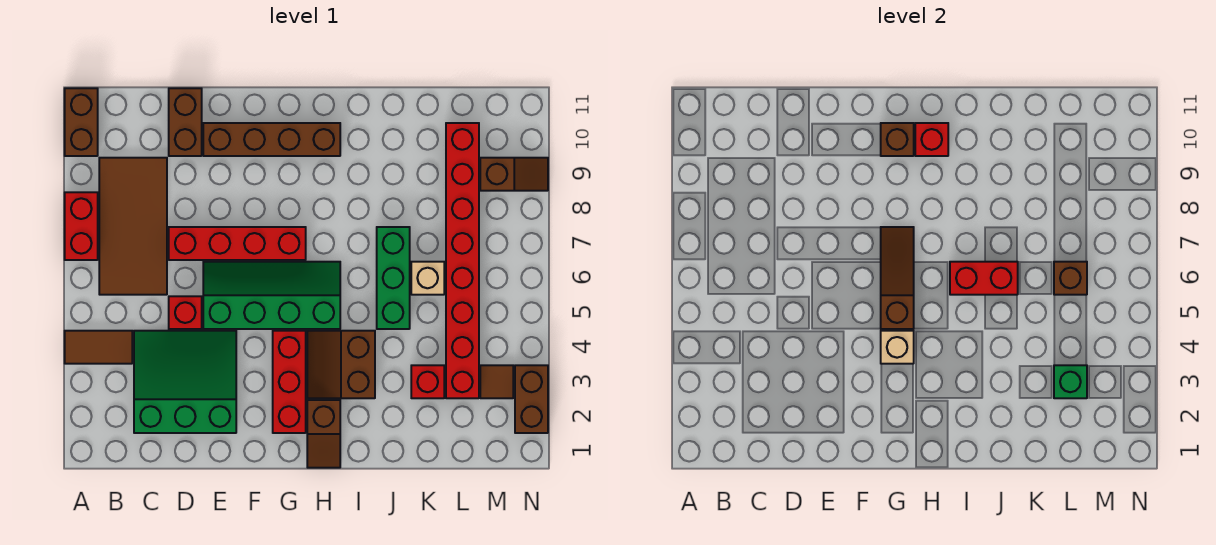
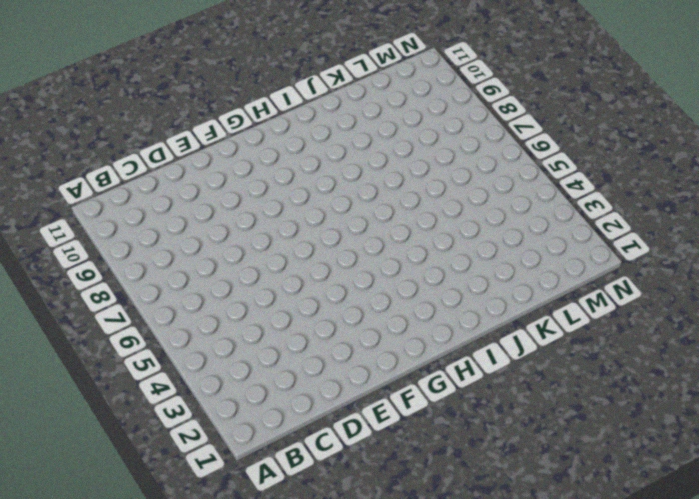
none -> brown tile A4:B4 level 1
none -> red brick A7:A8 level 1
none -> brown brick A10:A11 level 1

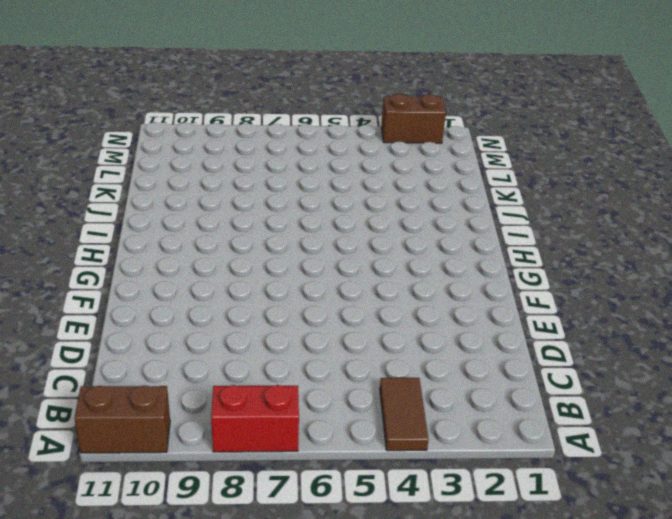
none -> brown tile B6:C9 level 1
none -> green slope C2:E4 level 1 top 2
none -> red brick D5 level 1

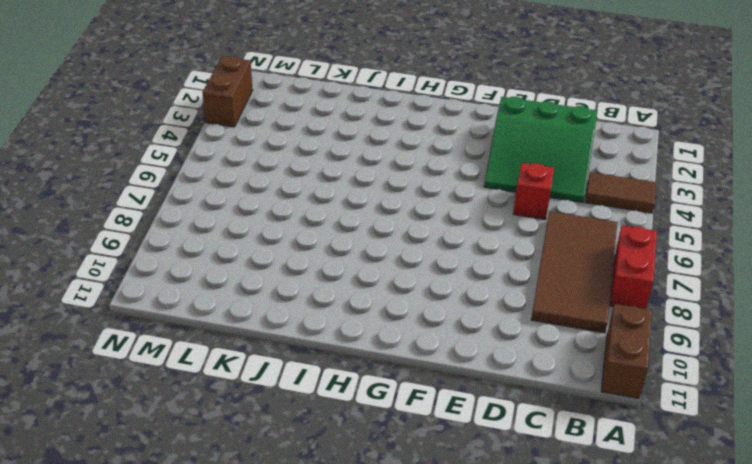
none -> red brick D7:G7 level 1
none -> brown brick D10:D11 level 1
none -> green slope E5:H6 level 1 top 5

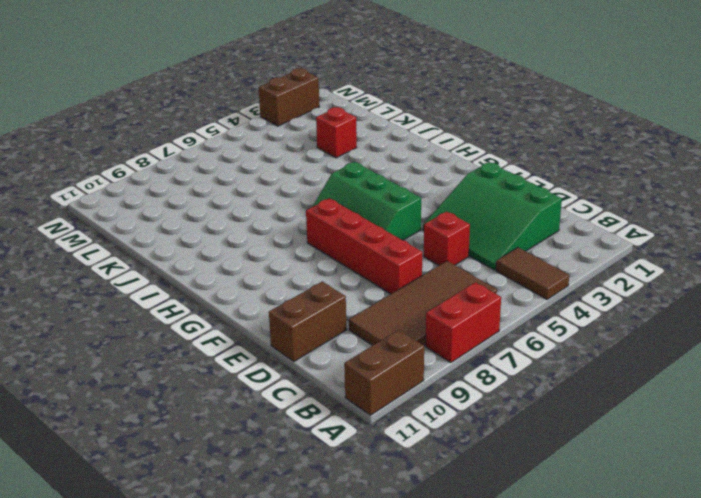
green slope F5:H6 level 1 top 5 -> green slope E5:H6 level 1 top 5
none -> brown brick E10:H10 level 1
none -> red brick G2:G4 level 1
none -> brown slope H1:H2 level 1 top 2

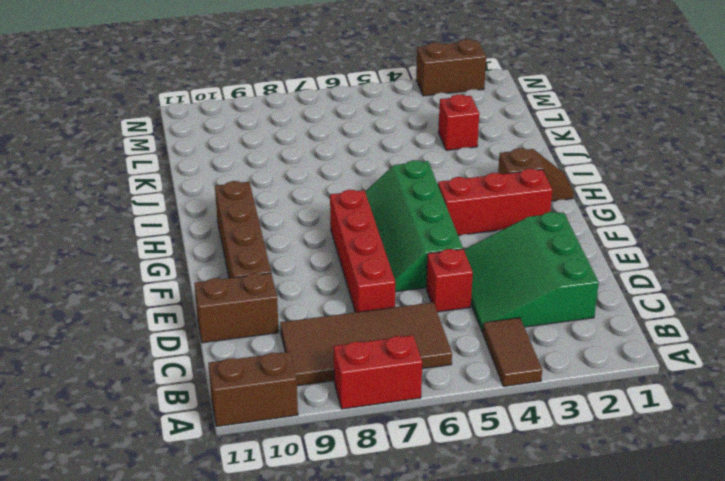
none -> brown slope H3:I4 level 1 top I
none -> green brick J5:J7 level 1
none -> tan brick K6 level 1

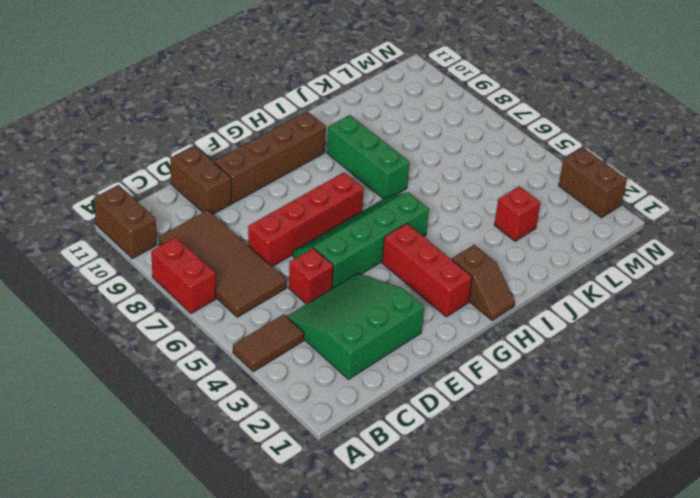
green brick I7:I9 level 1 -> green brick J5:J7 level 1
none -> brown slope H3:I4 level 1 top I
none -> tan brick K6 level 1
none -> red brick L3:L10 level 1

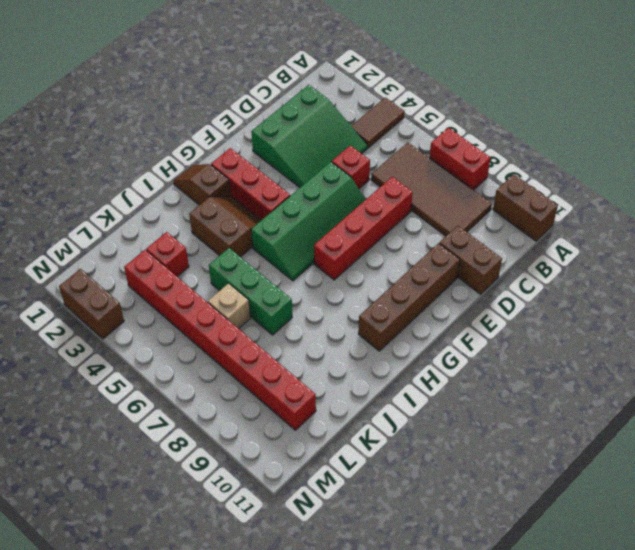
none -> brown tile M3 level 1
none -> brown slope M9:N9 level 1 top M
none -> tan brick G4 level 2

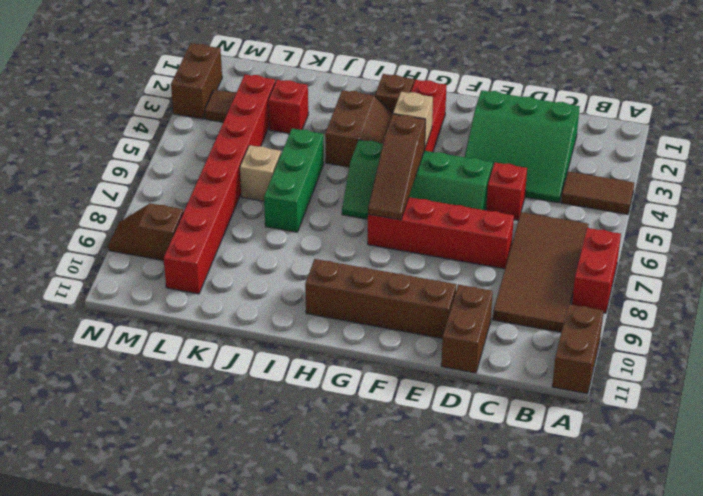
none -> brown brick G10 level 2
none -> red brick H10 level 2
none -> red brick I6:J6 level 2

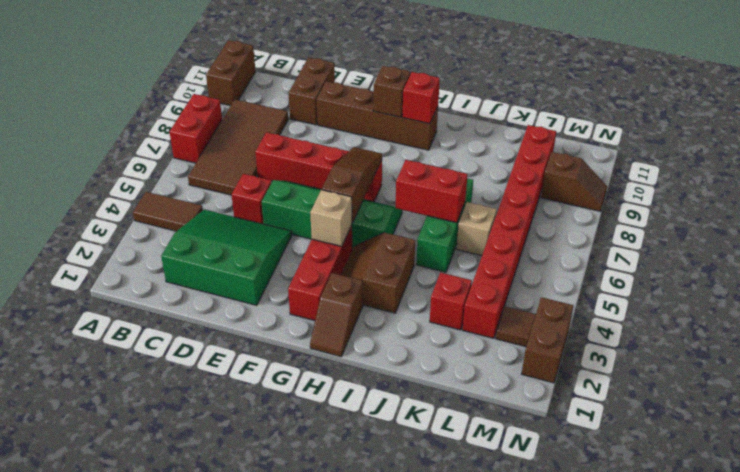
none -> green brick L3 level 2
none -> brown brick L6 level 2

